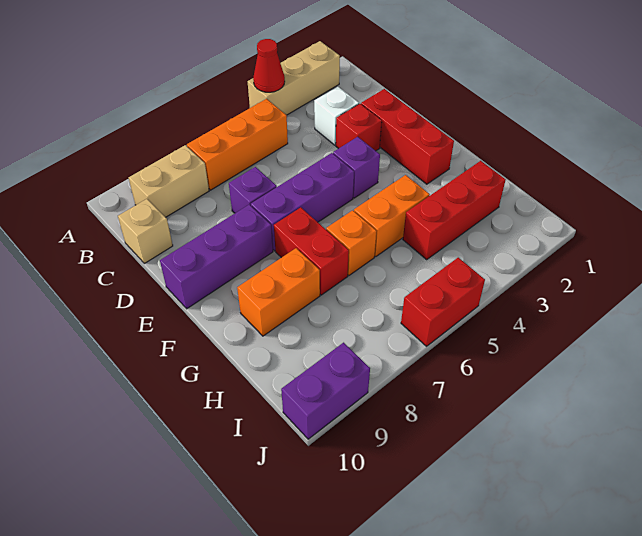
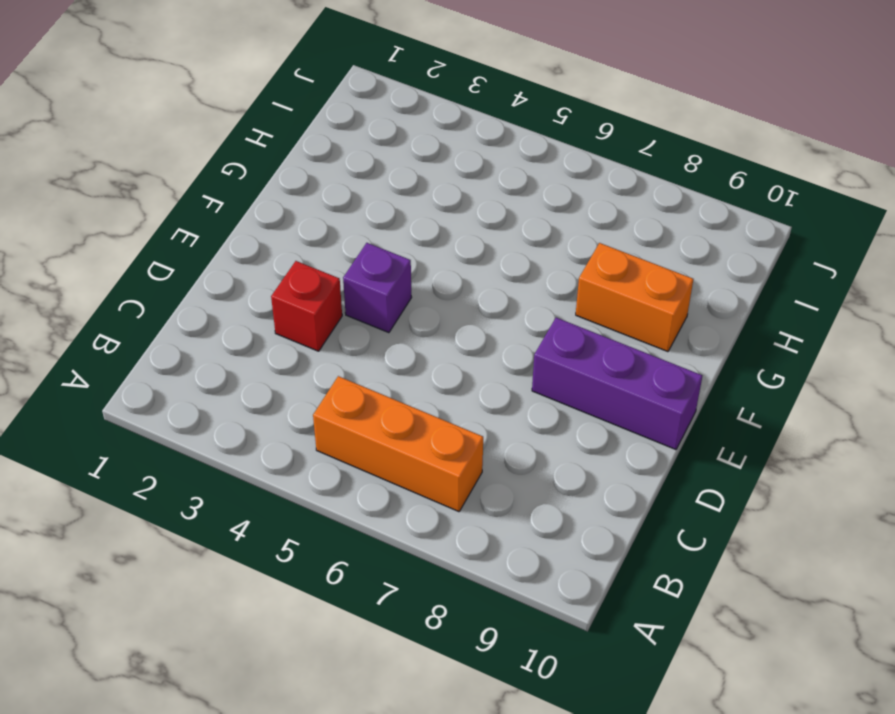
none -> tan brick A2:A4 level 1
none -> tan brick B8:B9 level 1
none -> white brick C3 level 1

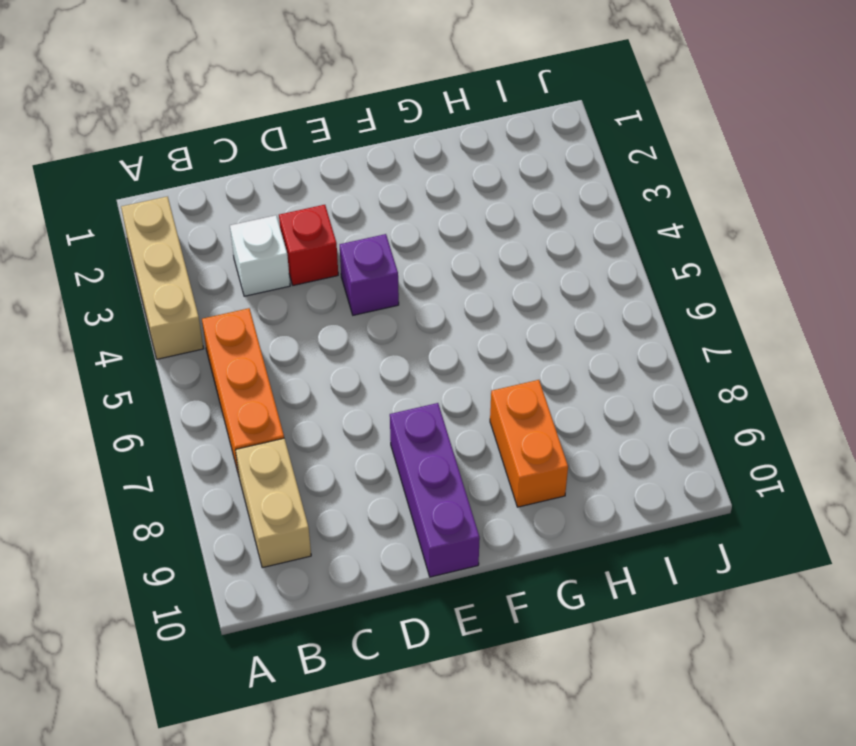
none -> tan brick C10 level 1
none -> red brick D2:F2 level 1
none -> purple brick D7 level 1

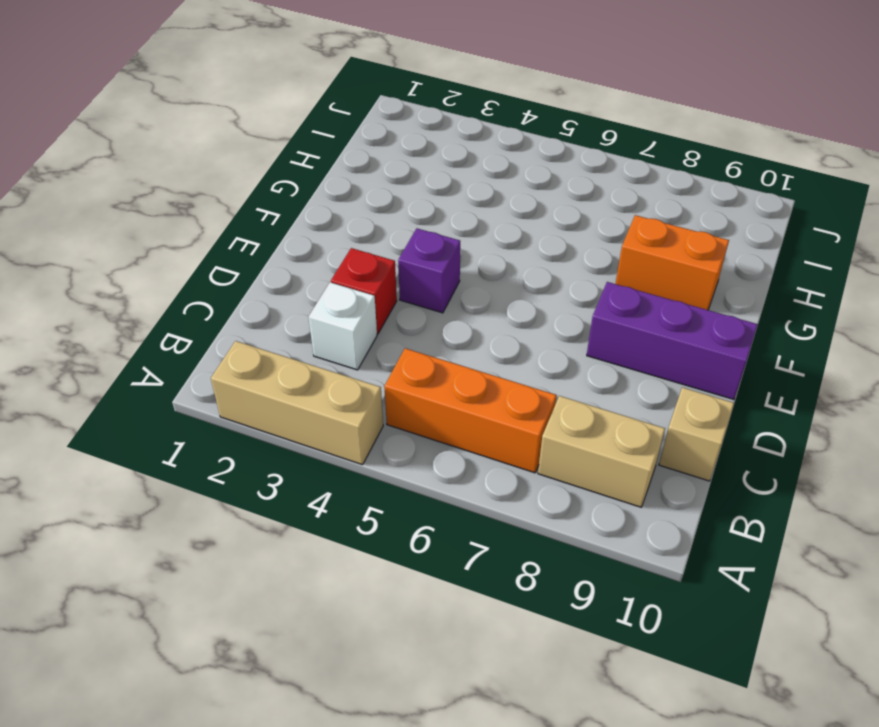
none -> red brick D2:F2 level 1
none -> purple brick D7 level 1
none -> purple brick E5:E7 level 1

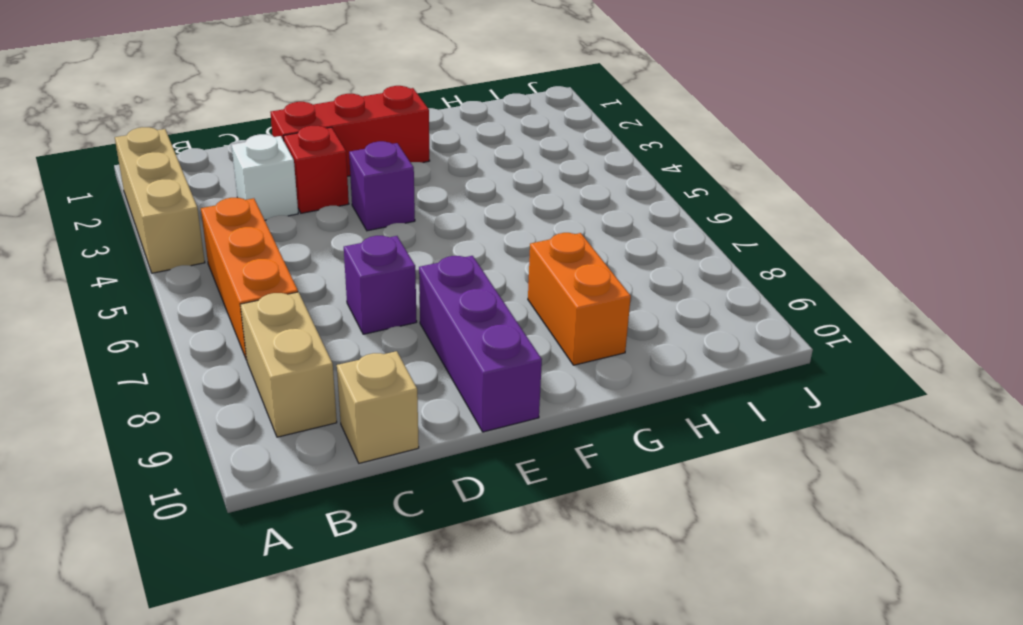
none -> purple brick E5:E7 level 1
none -> red brick F7:G7 level 1
none -> orange brick G4:G5 level 1

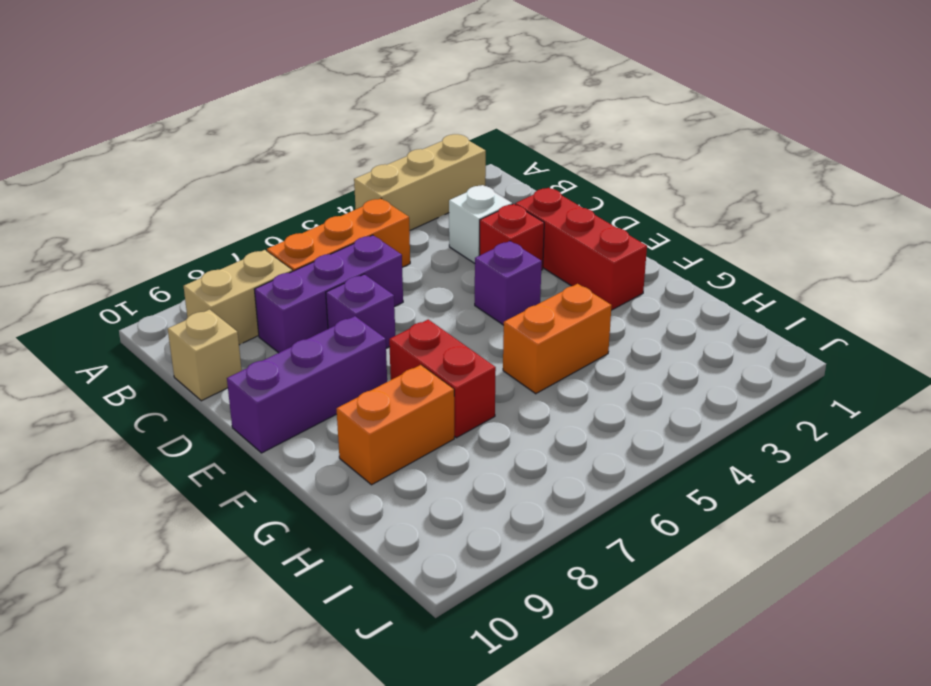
purple brick C6:C8 level 1 -> purple brick E5:E7 level 1
none -> orange brick G6 level 1
none -> red brick H2:H4 level 1
none -> red brick J5:J6 level 1

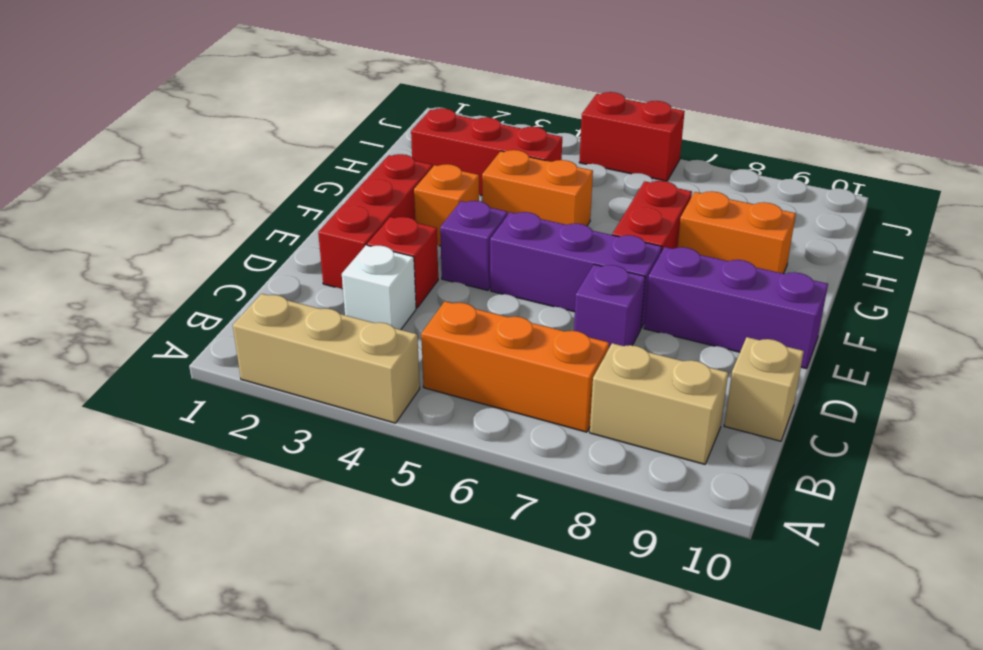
orange brick F3 level 1 -> orange brick G6 level 1
none -> purple brick J9:J10 level 1
none -> red cone A4 level 2

